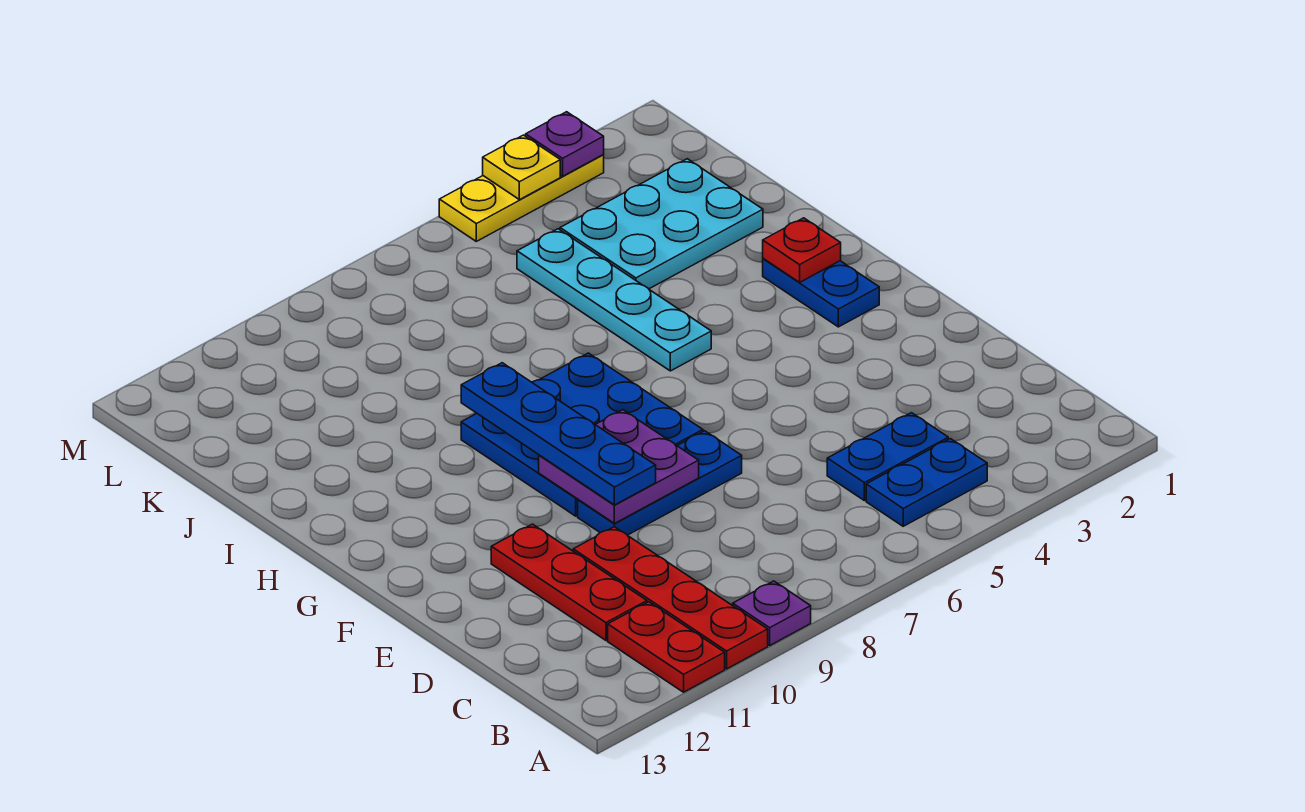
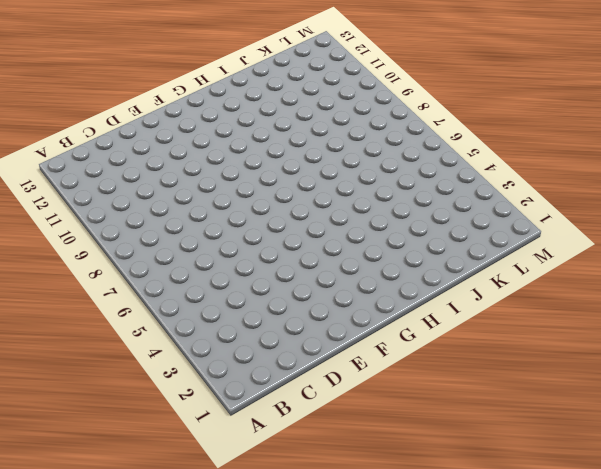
none -> purple plate A9 level 1
none -> red plate A10:D10 level 1
none -> red plate A11:B11 level 1

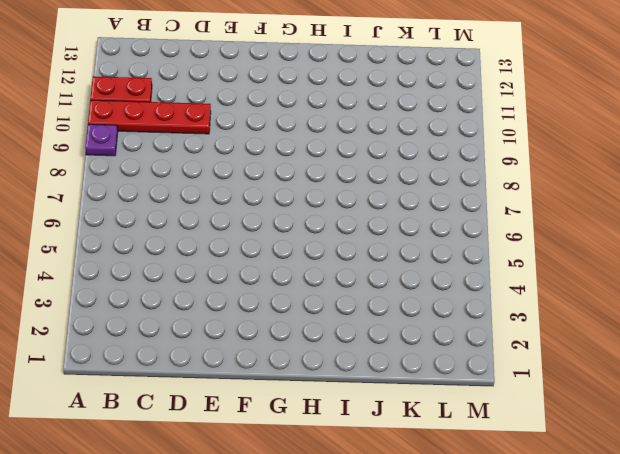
none -> blue plate B4:B5 level 1
none -> blue plate C4:C5 level 1
none -> red plate C11:E11 level 1

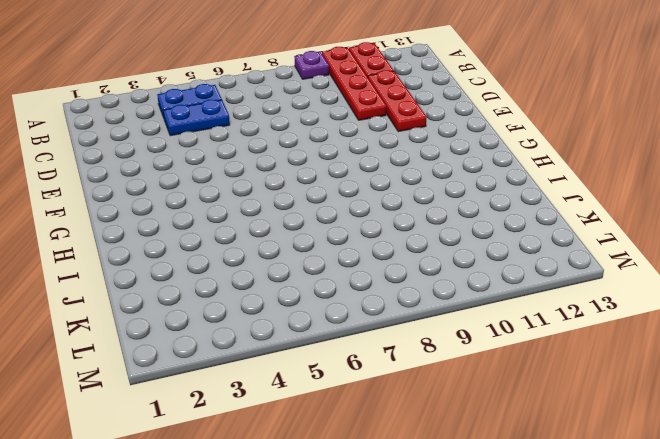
none -> blue plate E7:E9 level 1
none -> blue plate F7:H9 level 1
none -> blue plate G2:H2 level 1

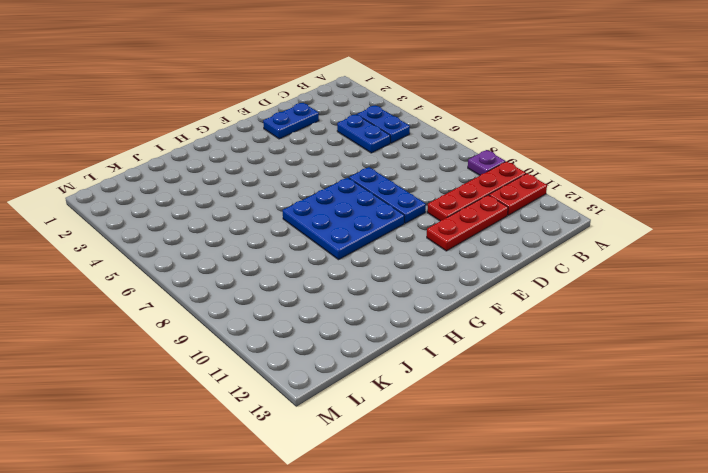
blue plate D2:E2 level 1 -> blue plate G2:H2 level 1
none -> cyan plate H5:K5 level 1
none -> cyan plate J2:K4 level 1
none -> yellow plate M3:M5 level 1

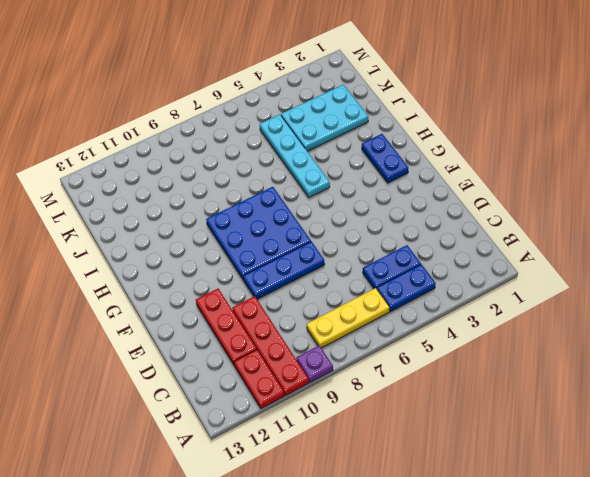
yellow plate B6:B8 level 1 -> yellow plate M3:M5 level 1
none -> purple plate E8:F9 level 2
none -> red plate H2 level 2
none -> purple plate M3 level 2

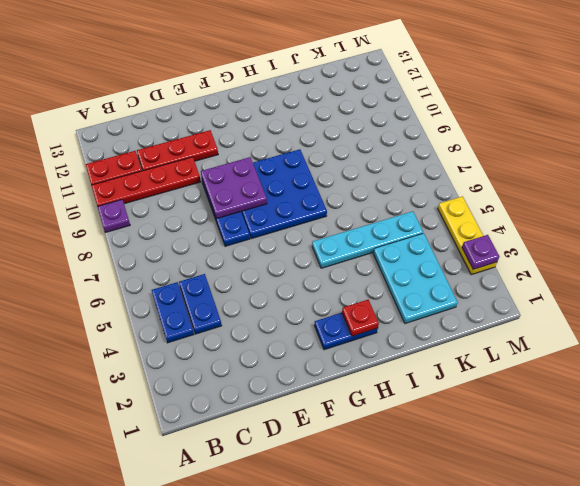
none -> yellow plate M4 level 2
none -> blue plate E9:H9 level 3

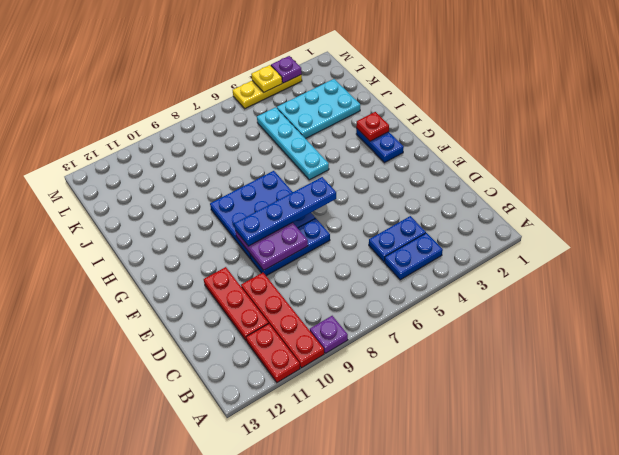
blue plate F6:F9 level 3 -> blue plate E9:H9 level 3

